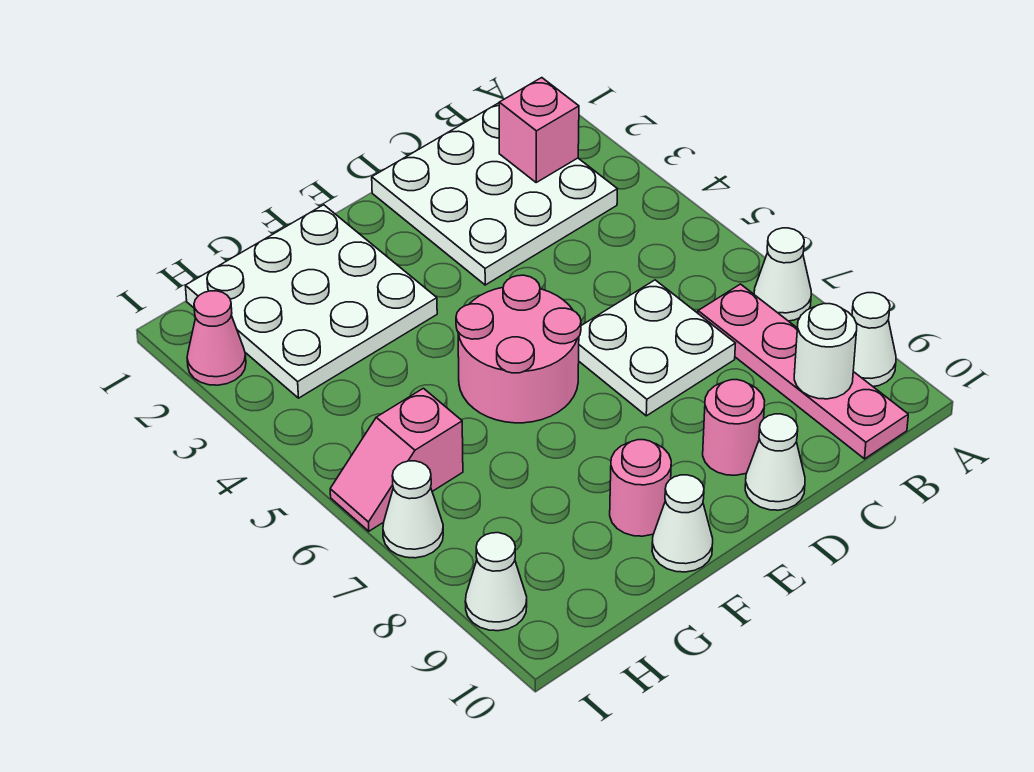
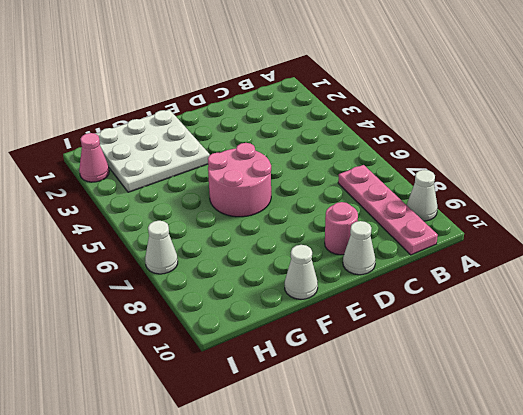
none -> white cone A7 level 1
none -> white plate B1:D3 level 1
none -> white plate C6:D7 level 1

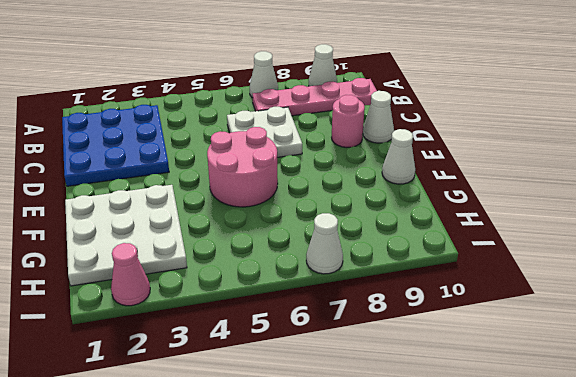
blue plate B1:D3 level 1 -> white plate B1:D3 level 1
none -> pink round brick F9 level 1
none -> pink slope H6:I6 level 1 top H
none -> white cone I9 level 1

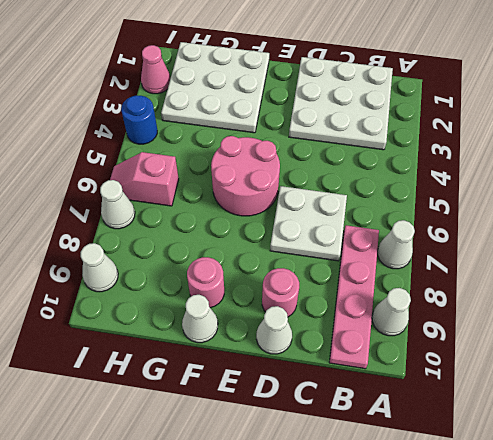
blue round brick I4 level 1 -> none
none -> pink brick B2 level 2
none -> white round brick B9 level 2

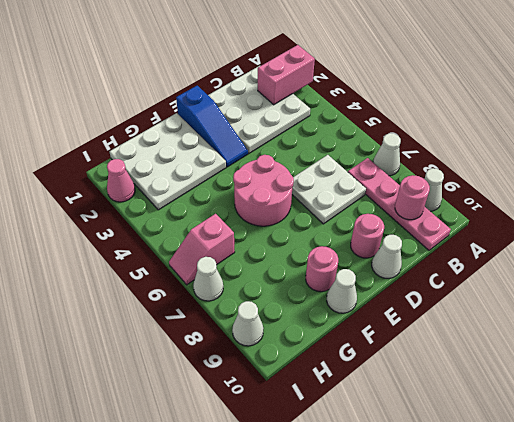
pink brick A2:B2 level 2 -> pink brick B2 level 2
pink round brick B9 level 2 -> white round brick B9 level 2
blue slope E1:E3 level 1 top 1 -> none

